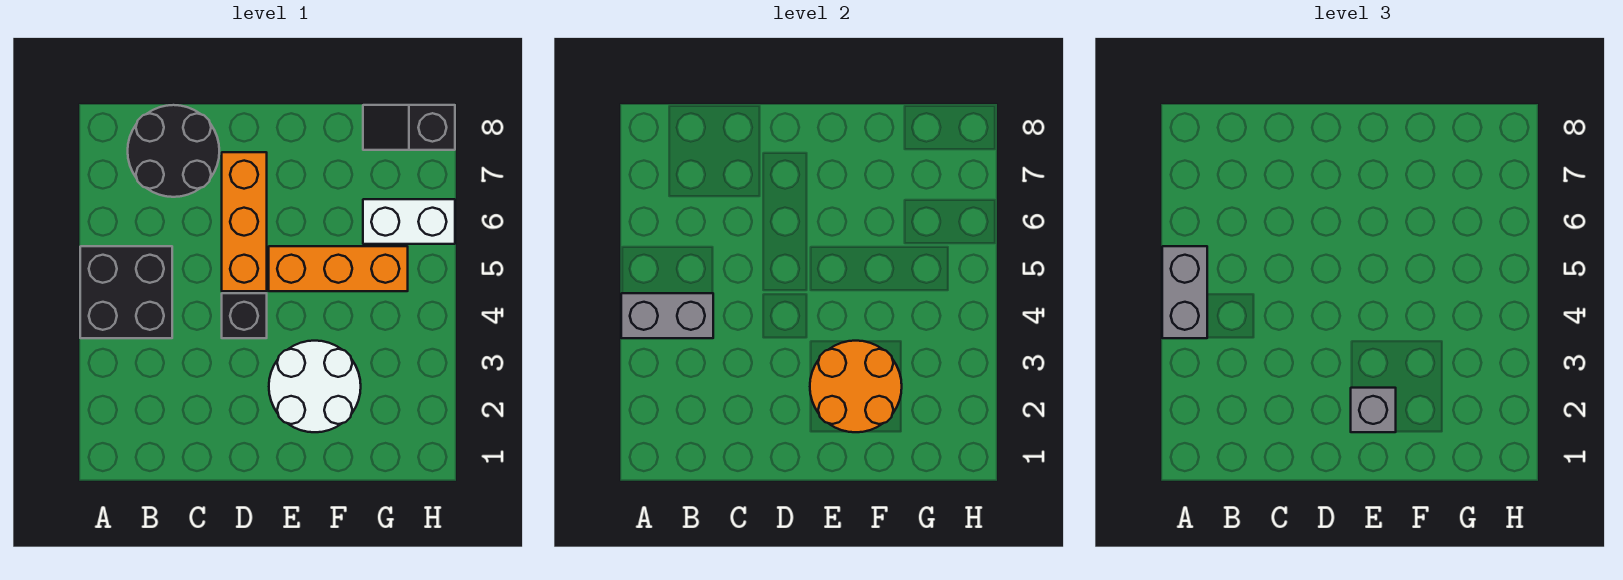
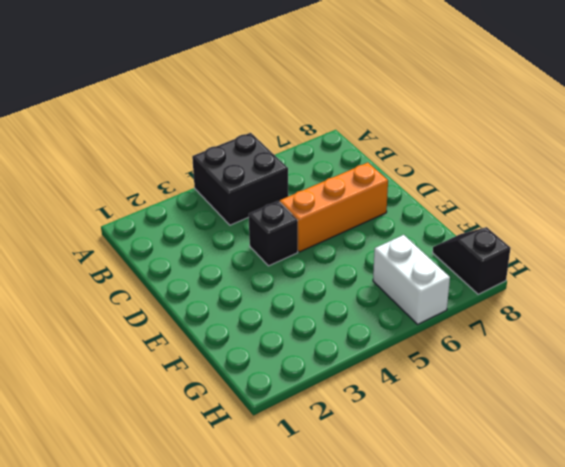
none -> black round brick B7:C8 level 1
none -> white round brick E2:F3 level 1
none -> orange brick E5:G5 level 1

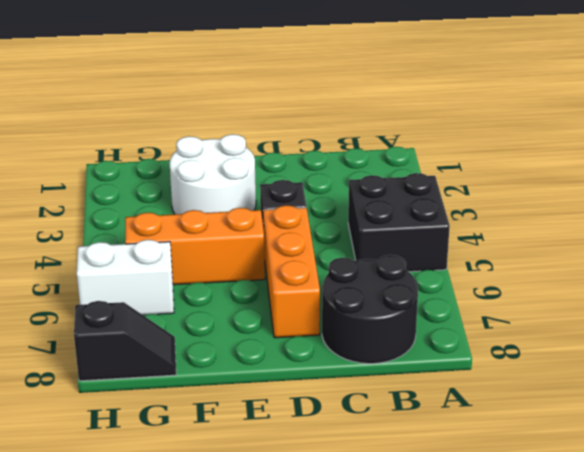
none -> grey brick A4:B4 level 2
none -> orange round brick E2:F3 level 2
none -> grey brick A4:A5 level 3

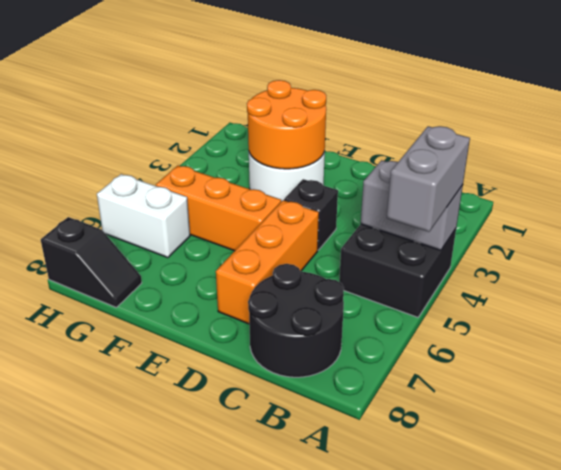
none -> grey brick E2 level 3

